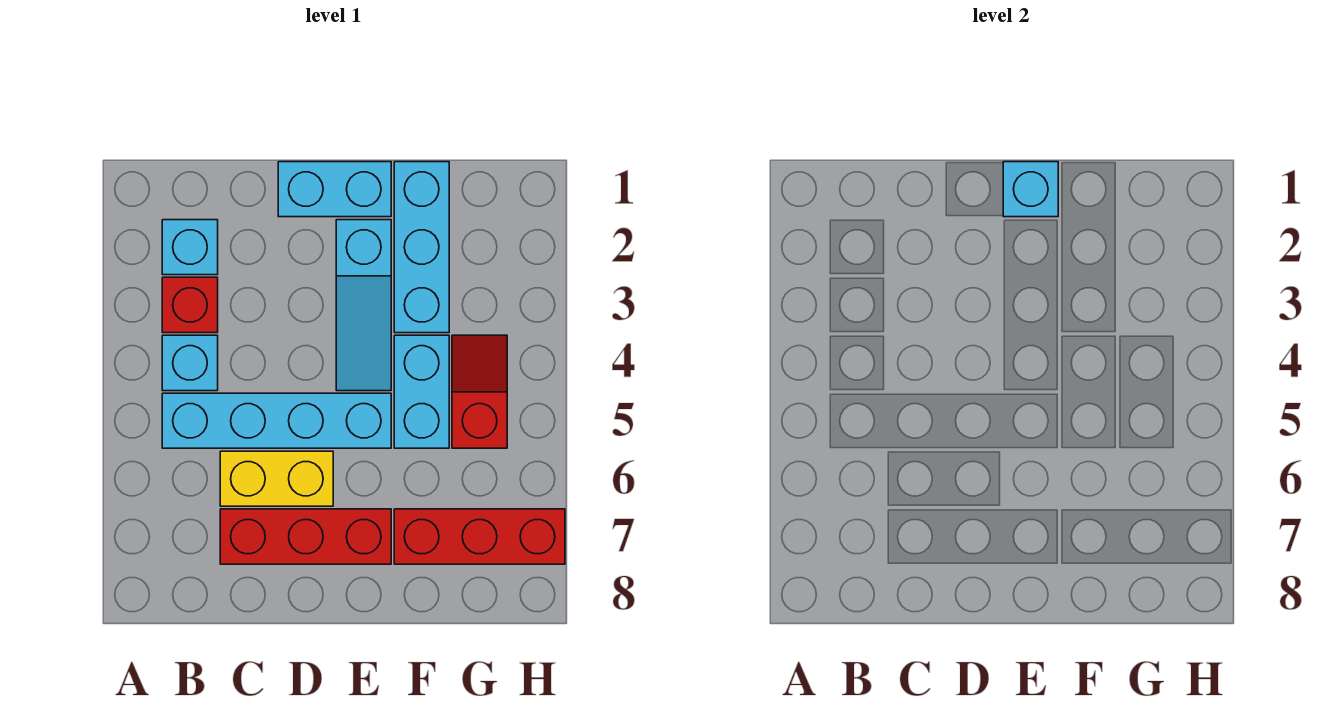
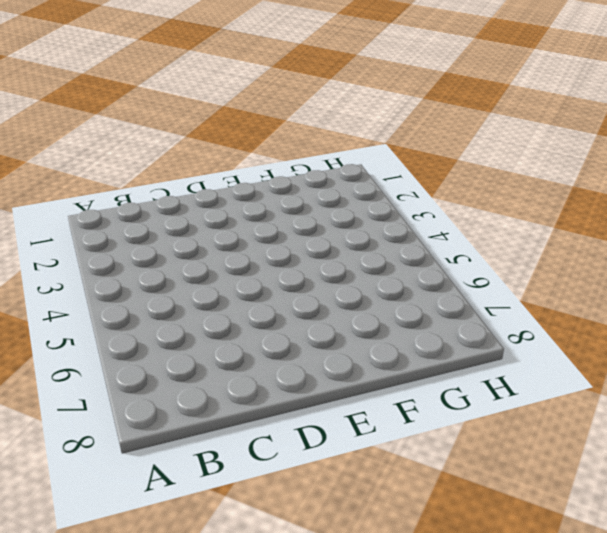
none -> cyan brick B2 level 1
none -> red brick B3 level 1
none -> cyan brick B4 level 1

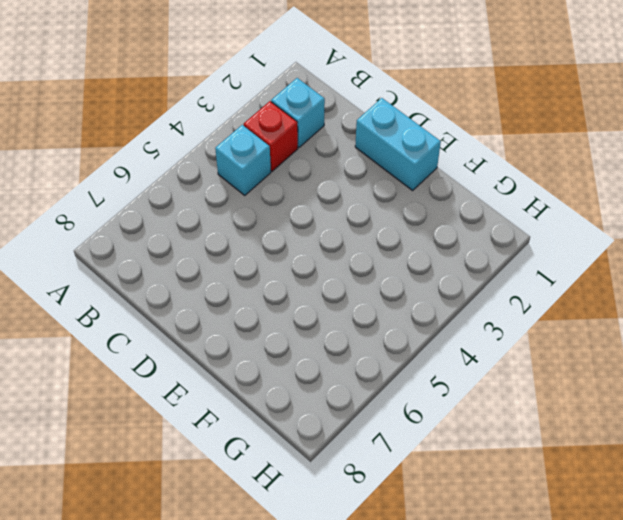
none -> cyan brick B5:E5 level 1
none -> yellow brick C6:D6 level 1
none -> red brick C7:E7 level 1

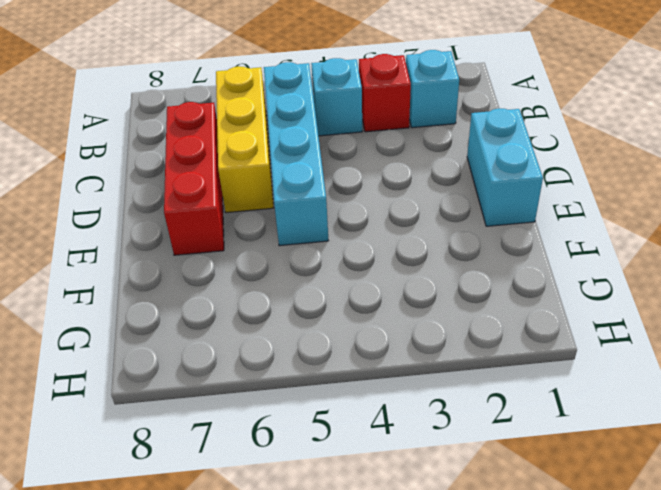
yellow brick B6:D6 level 1 -> yellow brick C6:D6 level 1
none -> cyan slope E2:E4 level 1 top 2
none -> cyan brick F1:F3 level 1
none -> cyan brick F4:F5 level 1

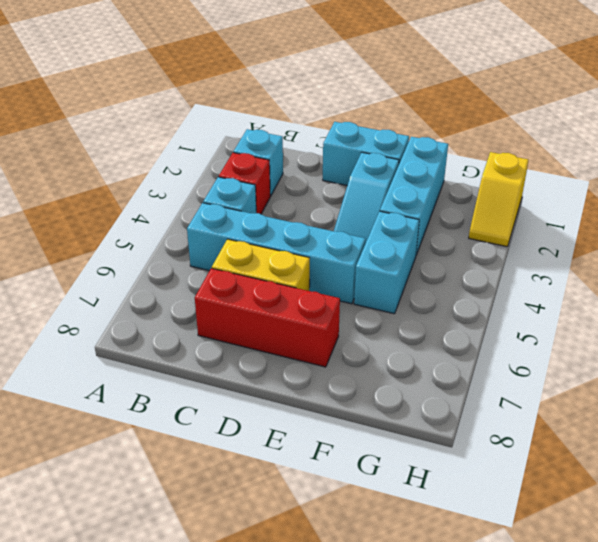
yellow slope H1:H2 level 1 top 1 -> none
none -> red brick F7:H7 level 1
none -> red slope G4:G5 level 1 top 5
none -> cyan brick E1 level 2

